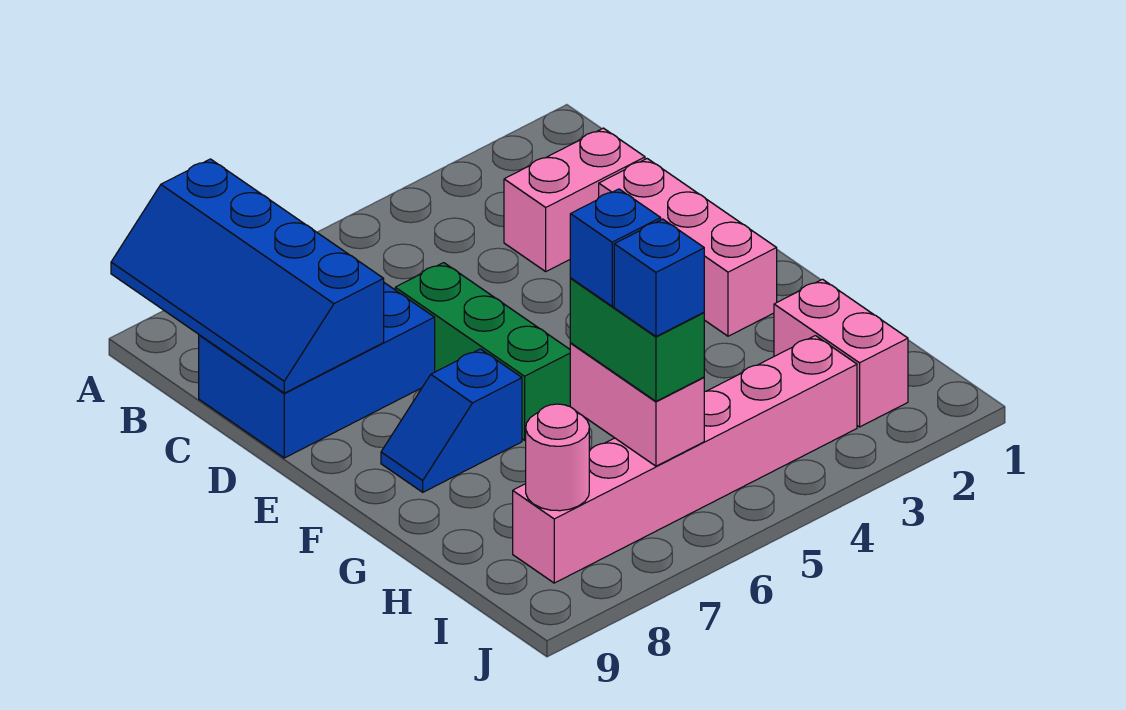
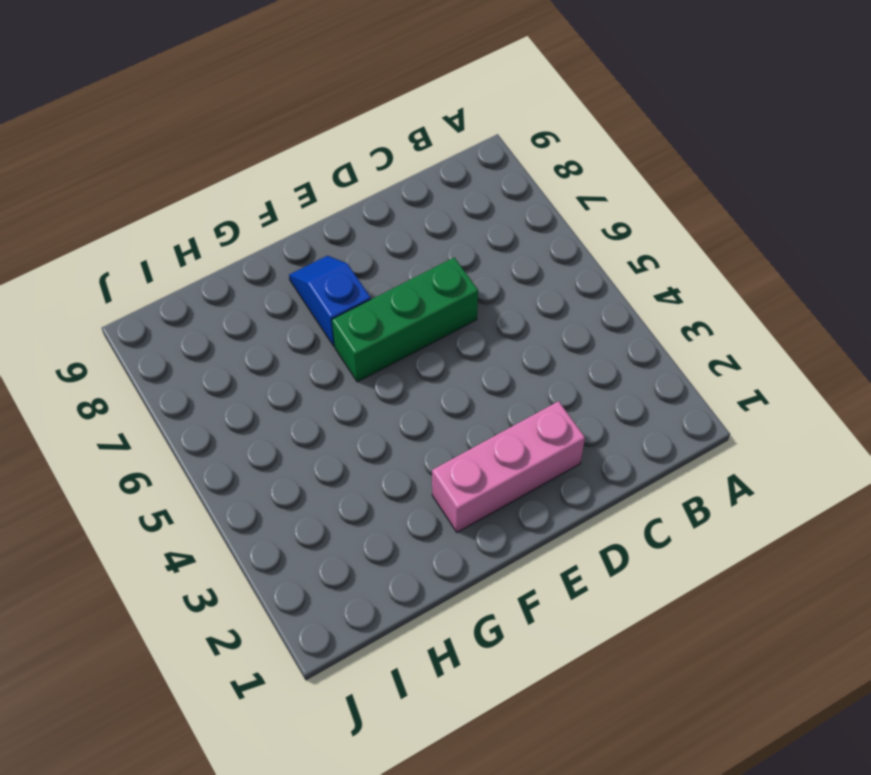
none -> pink brick C2:C3 level 1
none -> blue brick C7:D9 level 1
none -> pink brick H2:I2 level 1

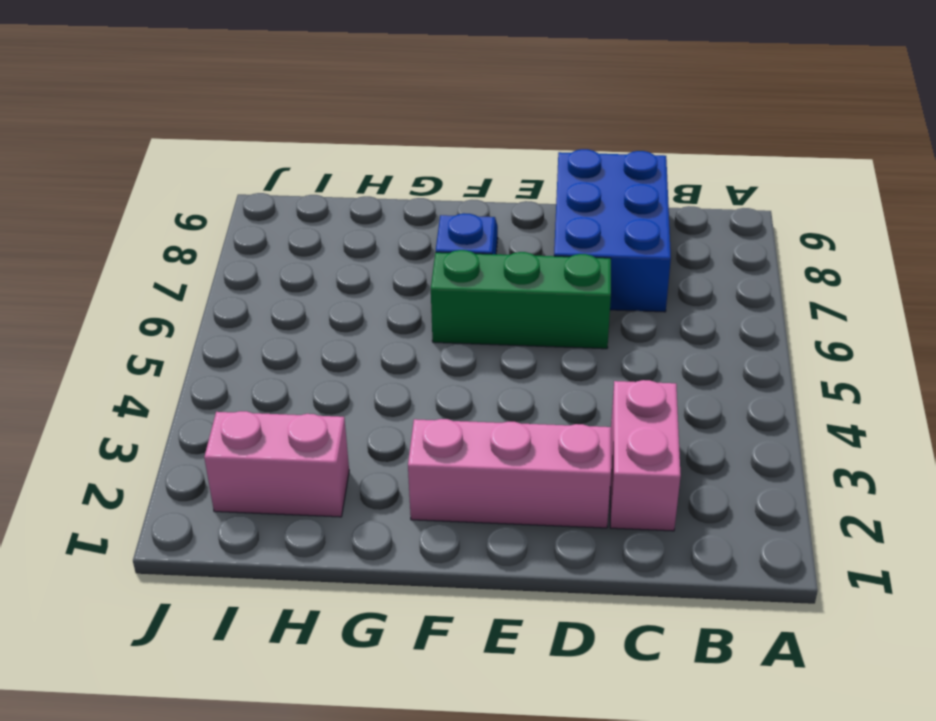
none -> pink brick I3:I8 level 1
none -> blue slope A8:D9 level 2 top 8
none -> pink brick H6:I6 level 2

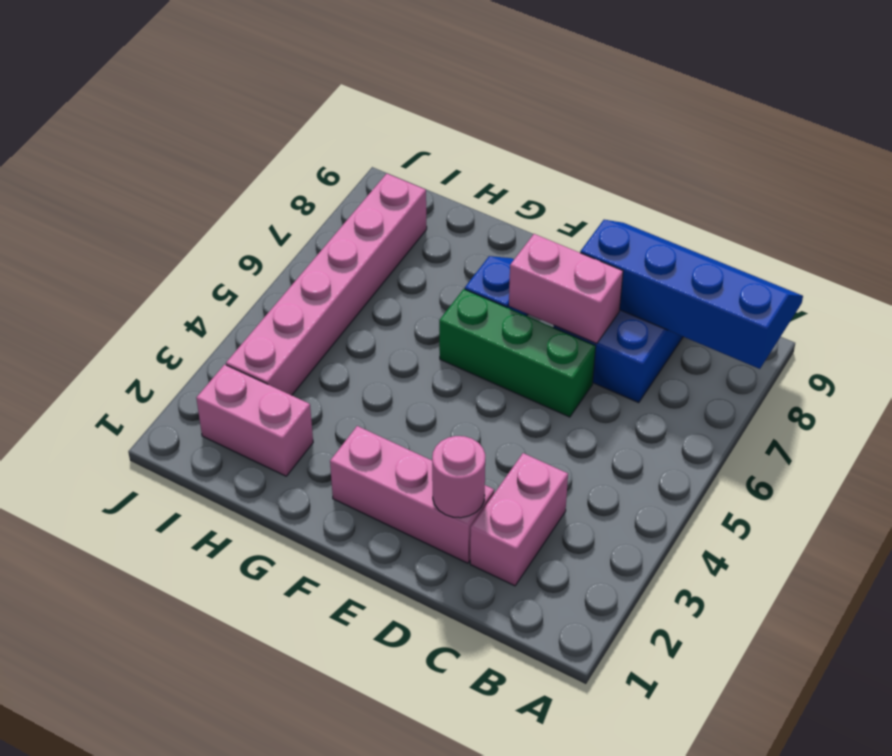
pink round brick D2 level 2 -> pink round brick I8 level 2
pink brick D7:E7 level 2 -> pink brick H6:I6 level 2
none -> green brick H6:I6 level 3
none -> blue brick H6 level 4
none -> blue brick I6 level 4

